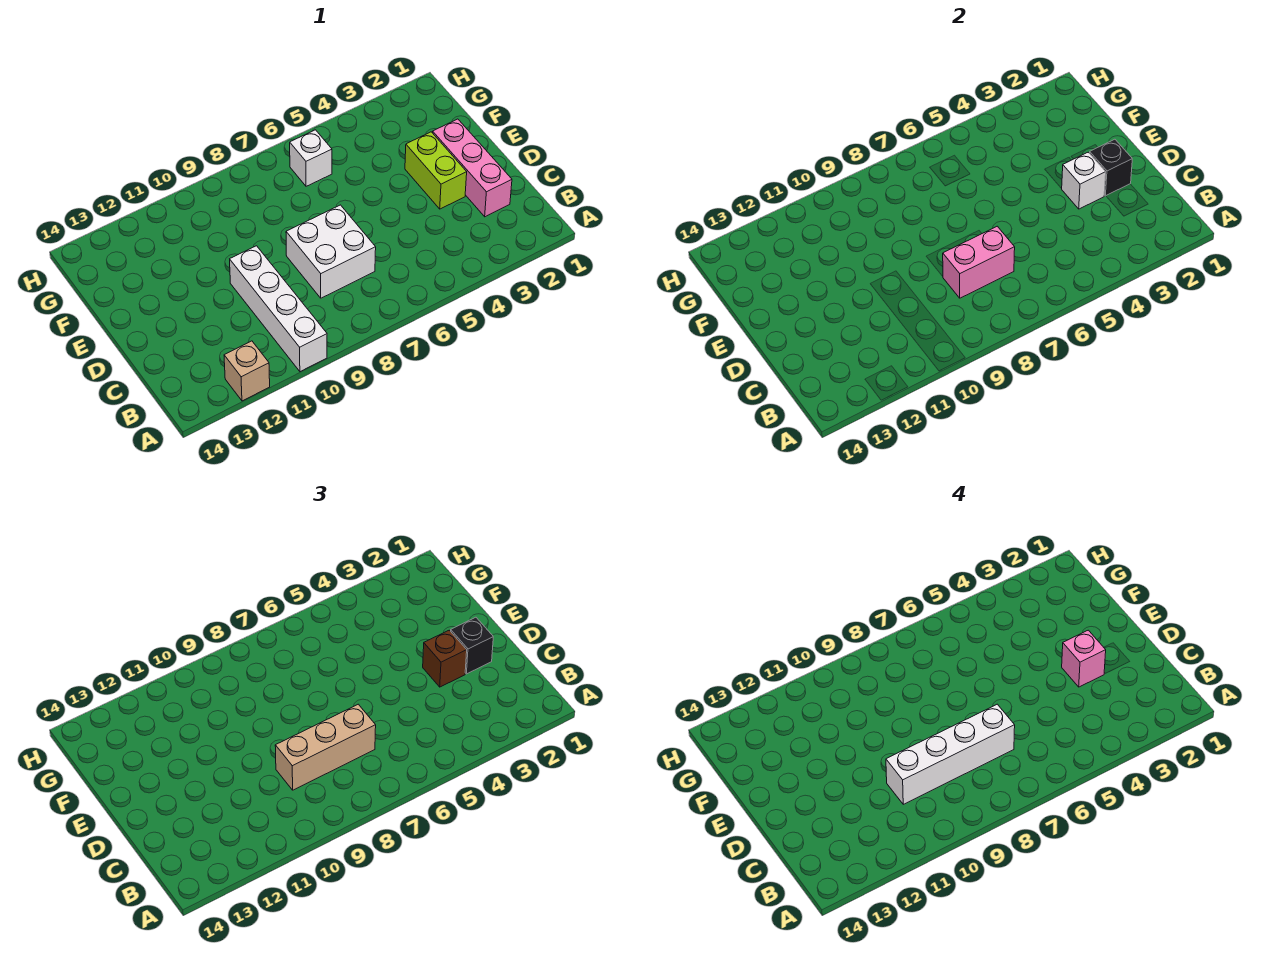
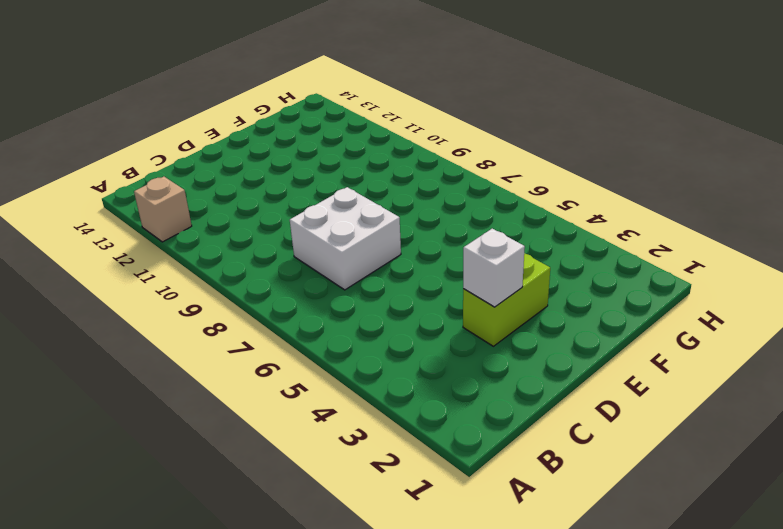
none -> white brick A10:D10 level 1
none -> pink brick C2:E2 level 1
none -> white brick G6 level 1

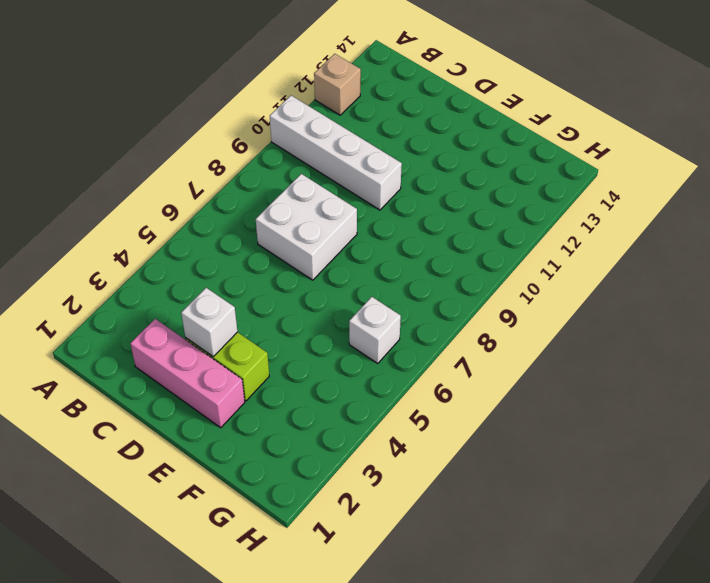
none -> pink brick C7:C8 level 2
none -> black brick D2 level 2
none -> tan brick C7:C9 level 3

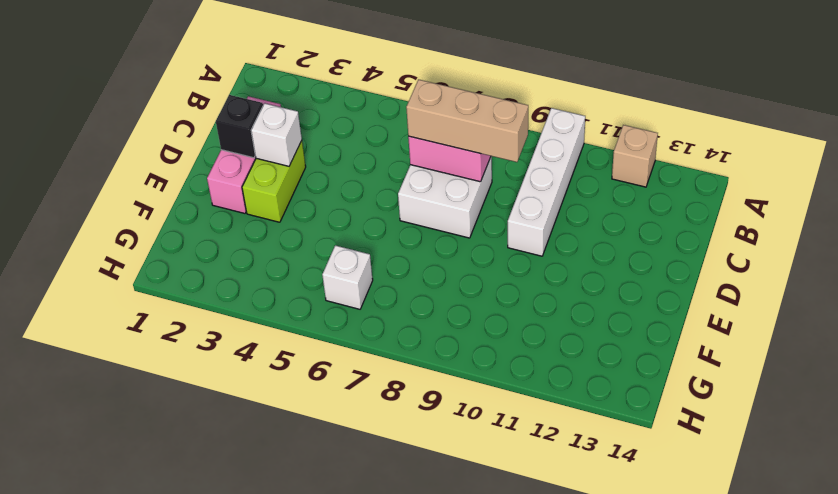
none -> black brick D2 level 3
none -> brown brick D3 level 3
none -> white brick C7:C10 level 4

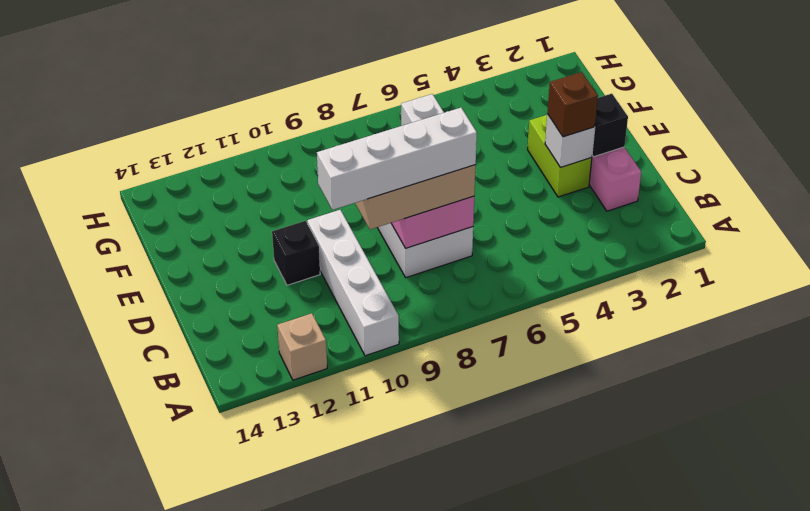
black brick D11 level 1 -> black brick D2 level 3
none -> pink brick D3 level 4

